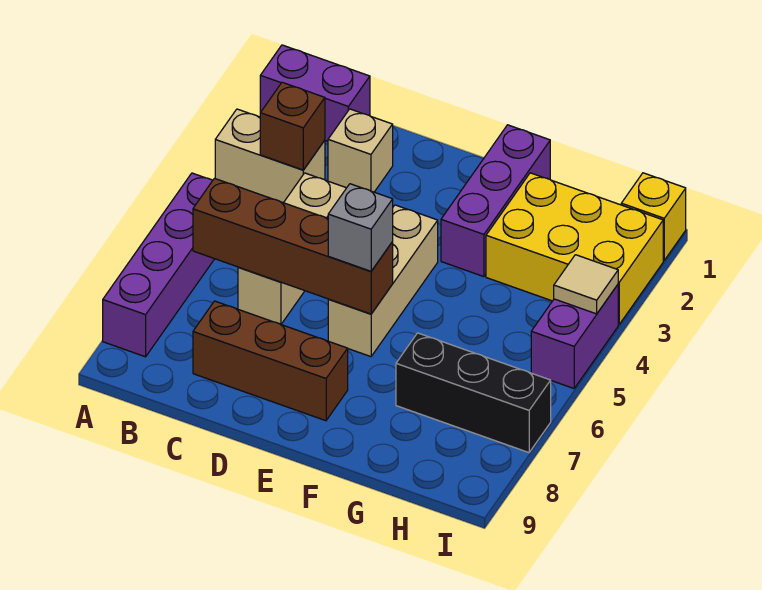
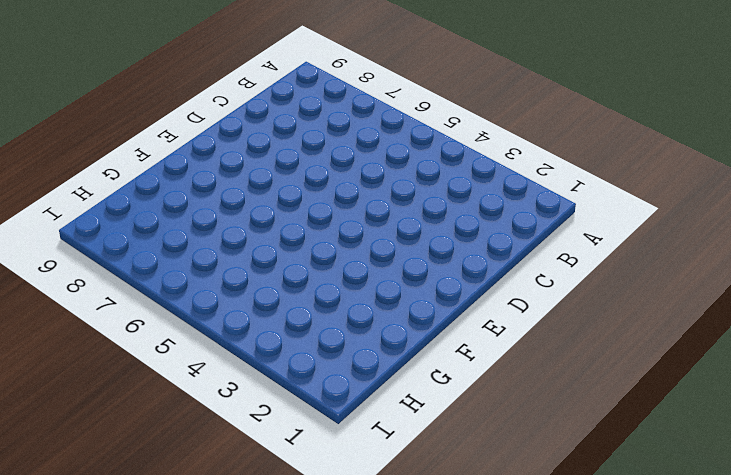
none -> purple brick A1:B1 level 1
none -> tan brick A3:B3 level 1
none -> purple brick A5:A8 level 1

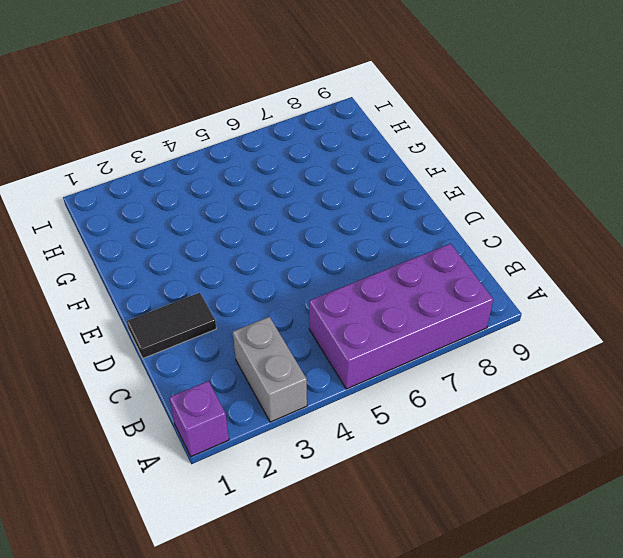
purple brick A1 level 1 -> purple brick A1:B1 level 1
grey brick A3:B3 level 1 -> tan brick A3:B3 level 1
purple brick A5:B8 level 1 -> purple brick A5:A8 level 1
black tile D1:D2 level 1 -> none
none -> tan brick C2 level 1
none -> tan brick C4:C6 level 1
none -> brown brick C8:E8 level 1

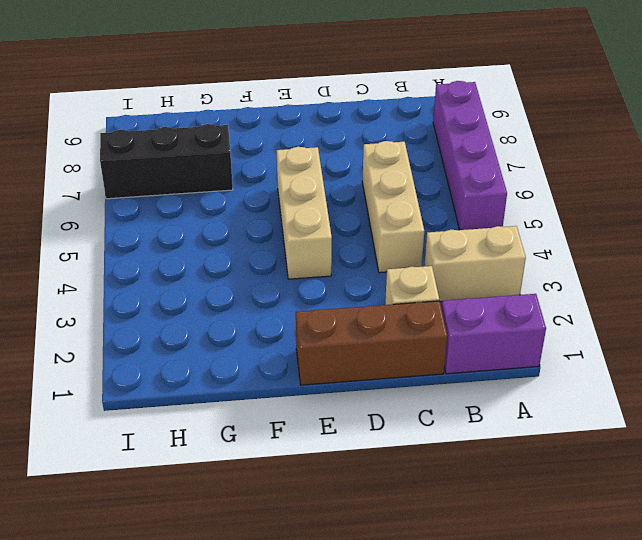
brown brick C1:E1 level 1 -> brown brick C8:E8 level 1
none -> purple brick F1:F3 level 1
none -> yellow brick G2:I3 level 1
none -> yellow brick I1 level 1

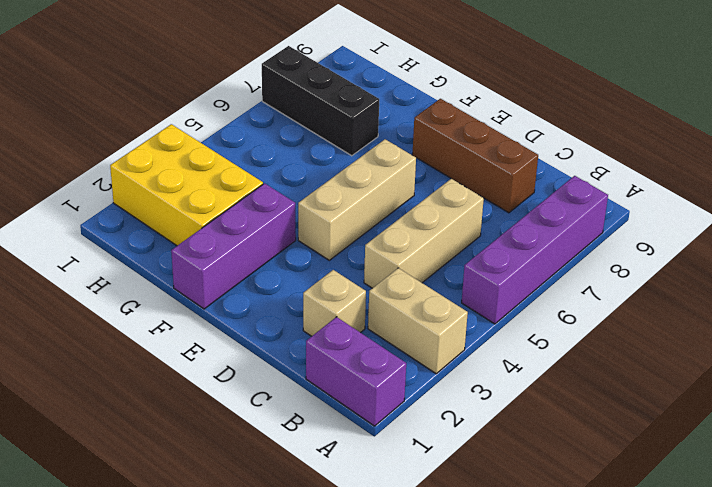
none -> yellow brick I1 level 1
none -> purple brick I4:I5 level 1
none -> brown brick B3 level 2

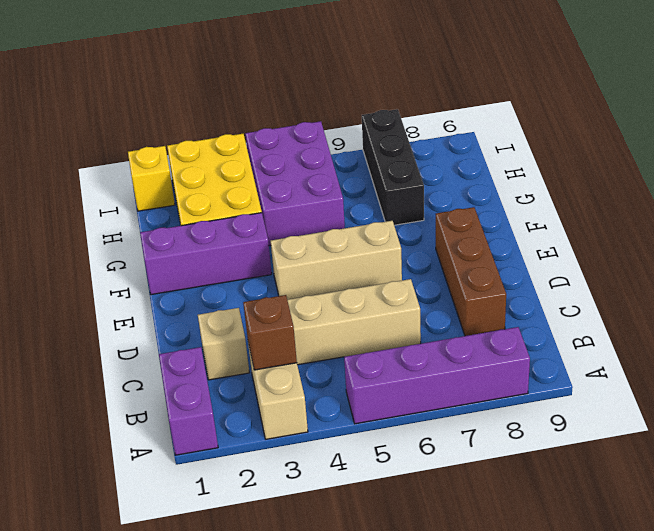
purple brick G4:I5 level 1 -> purple brick I4:I5 level 1
none -> brown brick B6:E6 level 2
none -> tan tile I4 level 2
none -> grey brick E6 level 3

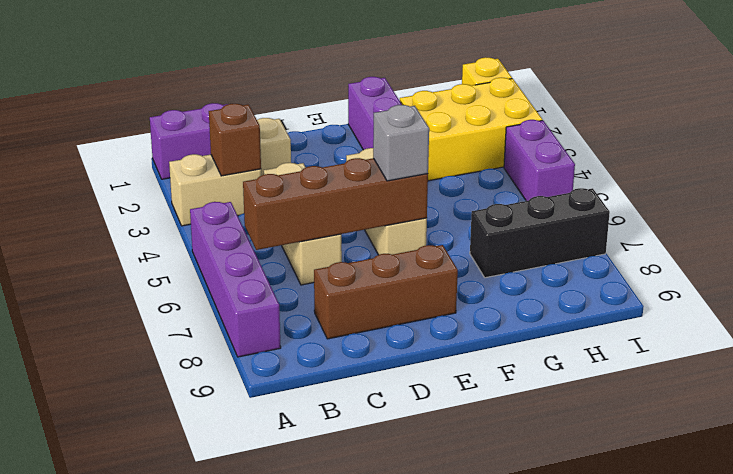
none -> tan tile I4 level 2

